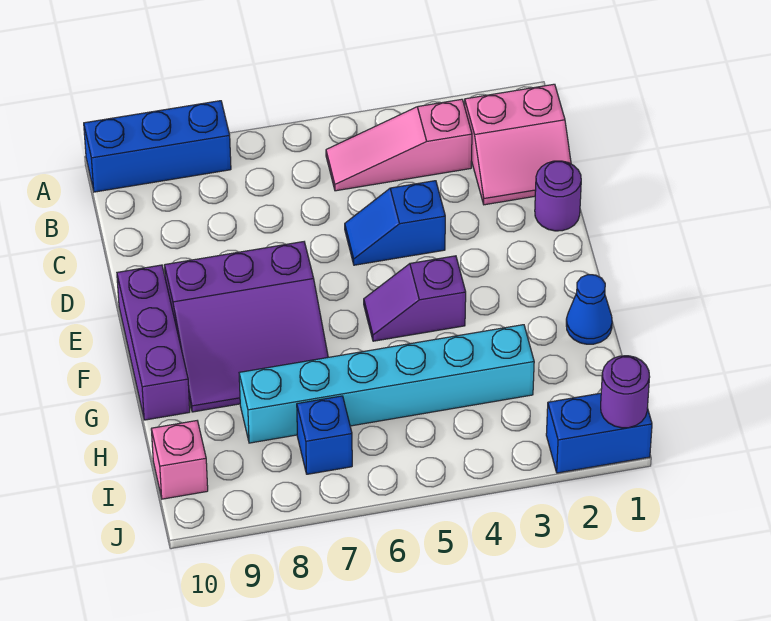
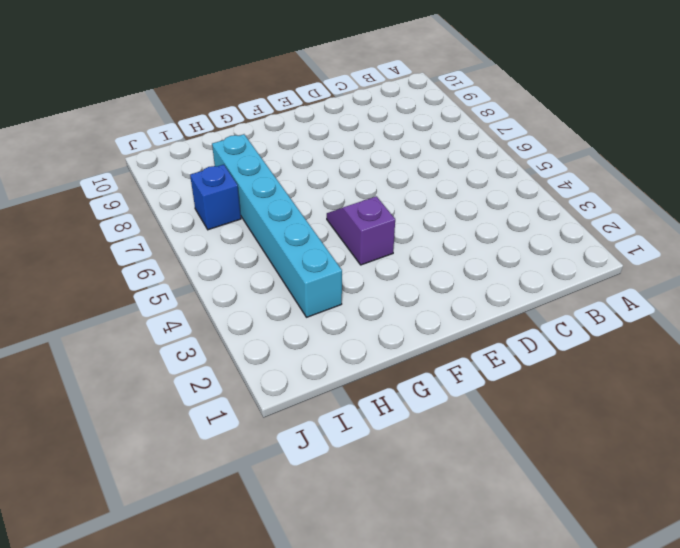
none -> blue brick A8:A10 level 1
none -> pink slope B1:C2 level 1 top B
none -> pink slope B3:B5 level 1 top 3

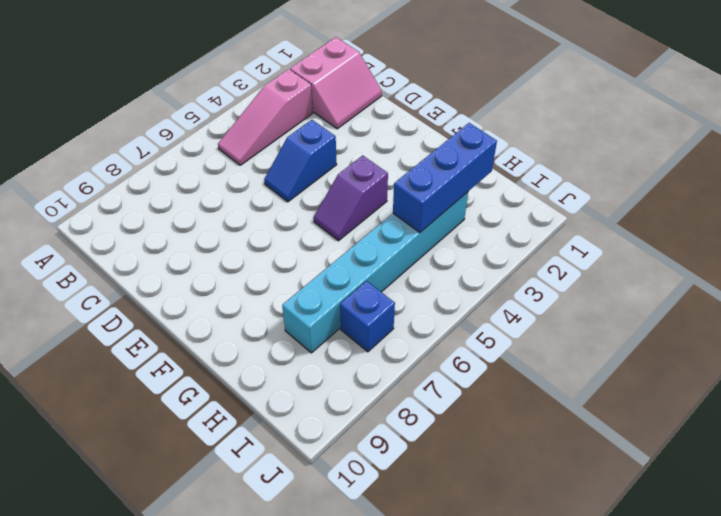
blue brick H2:H4 level 2 -> blue brick A8:A10 level 1
none -> purple round brick D1 level 1
none -> purple slope E7:G9 level 1 top E
none -> purple brick E10:G10 level 1

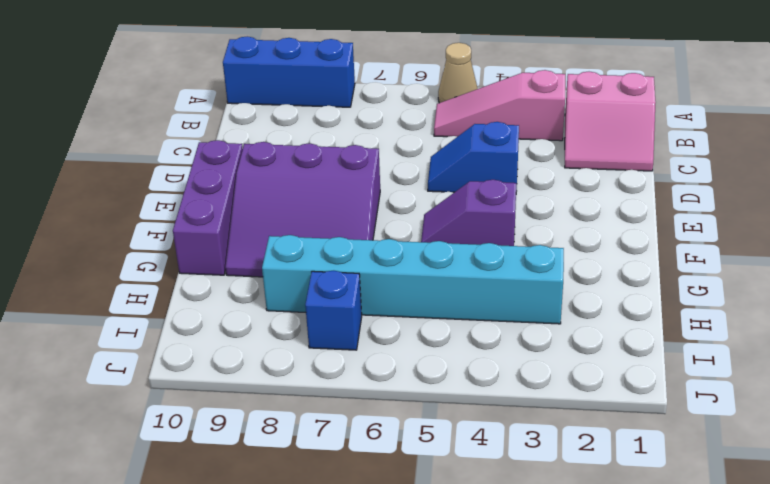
tan cone A5 level 1 -> none
none -> purple round brick D1 level 1
none -> blue cone G1 level 1
none -> pink brick I10 level 1

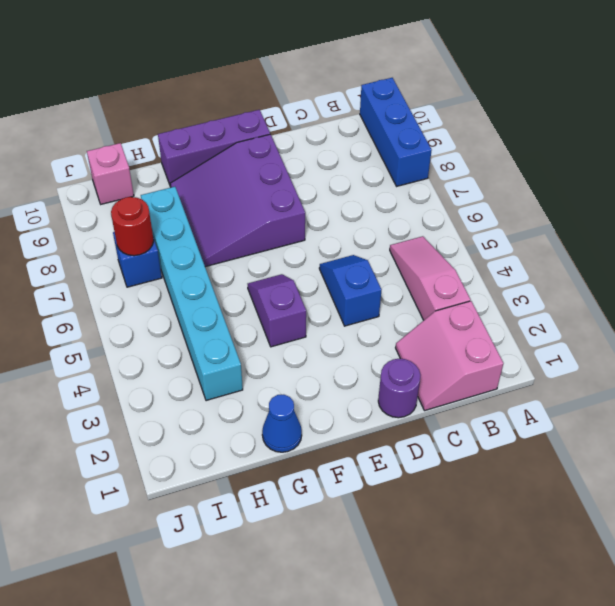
red round brick I7 level 2 -> none
none -> blue brick J1:J2 level 1
none -> purple round brick J1 level 2

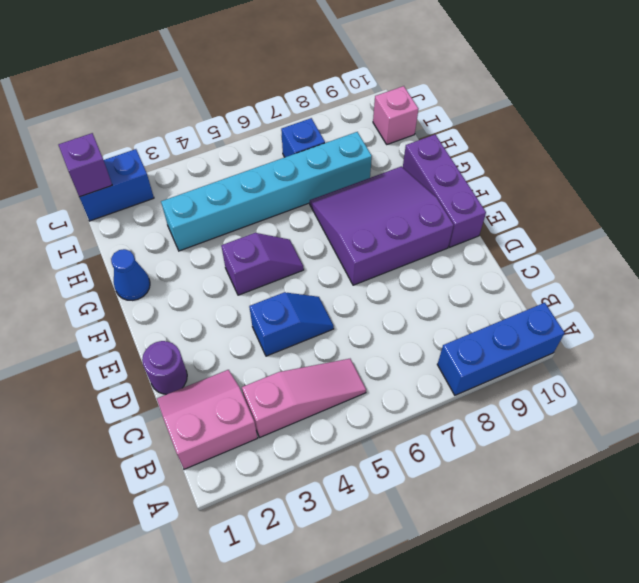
purple brick J1 level 2 -> purple round brick J1 level 2

